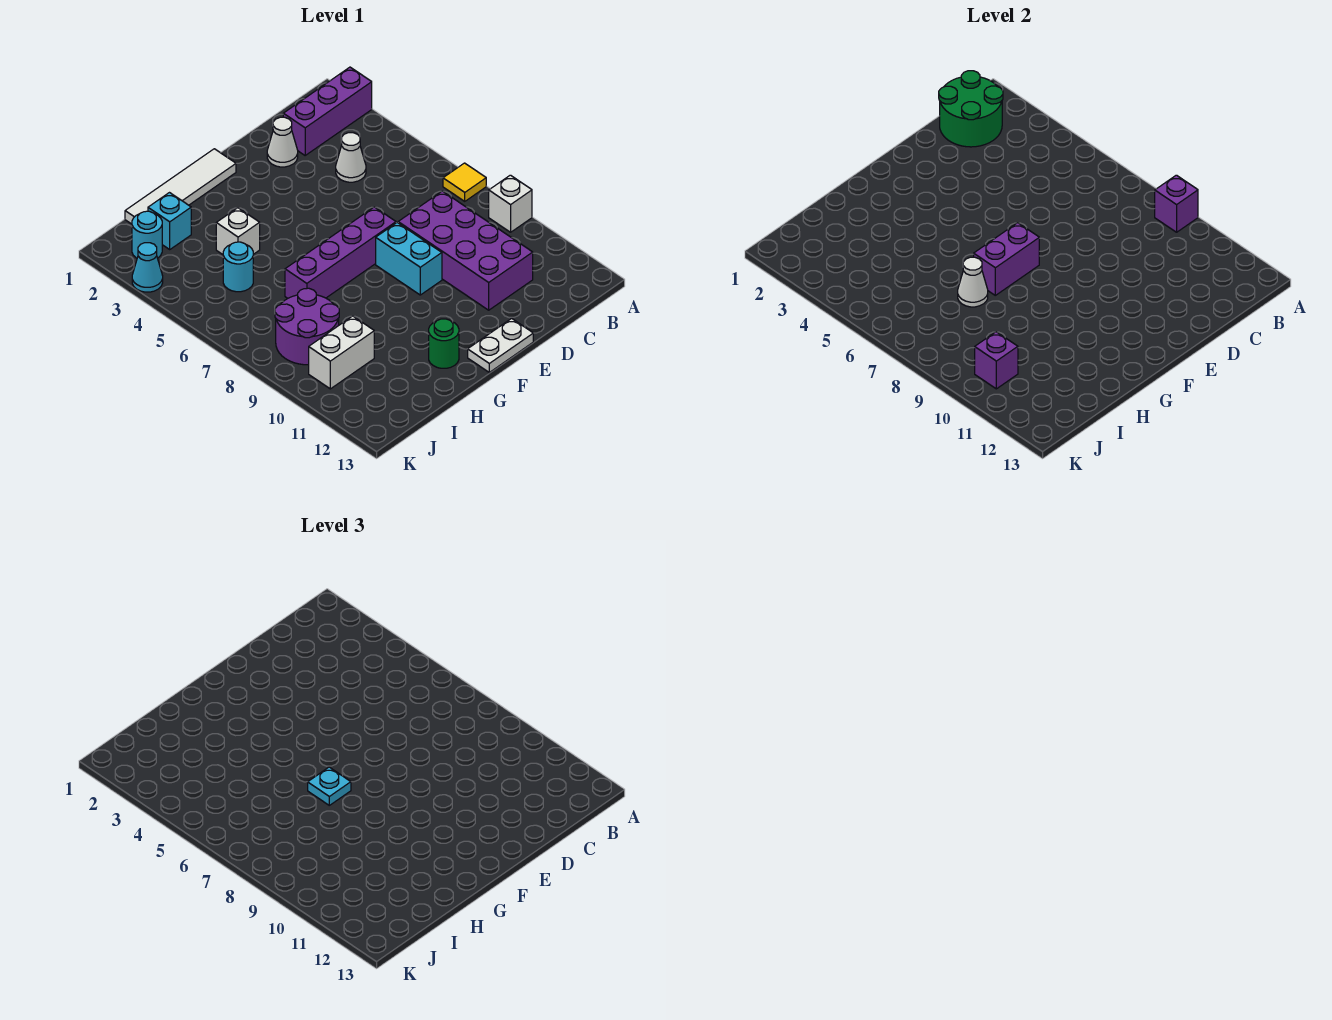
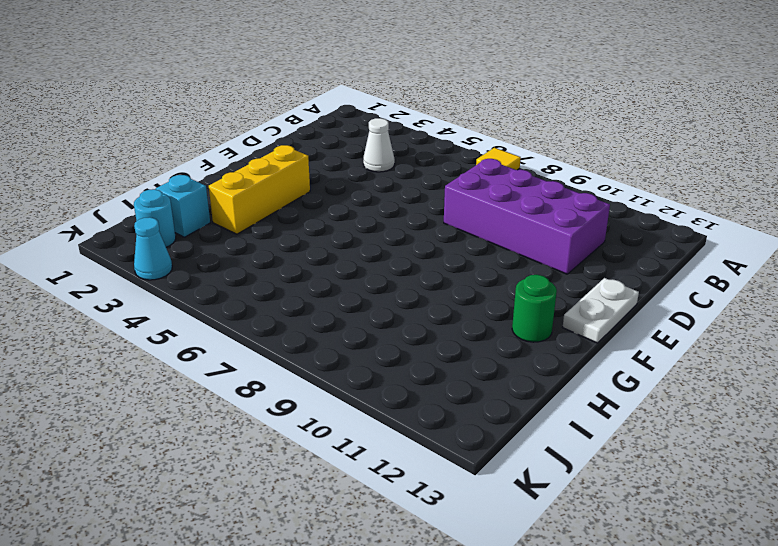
yellow brick F3:H3 level 1 -> none
none -> purple brick A2:C2 level 1
none -> white brick A9 level 1
none -> white cone D2 level 1

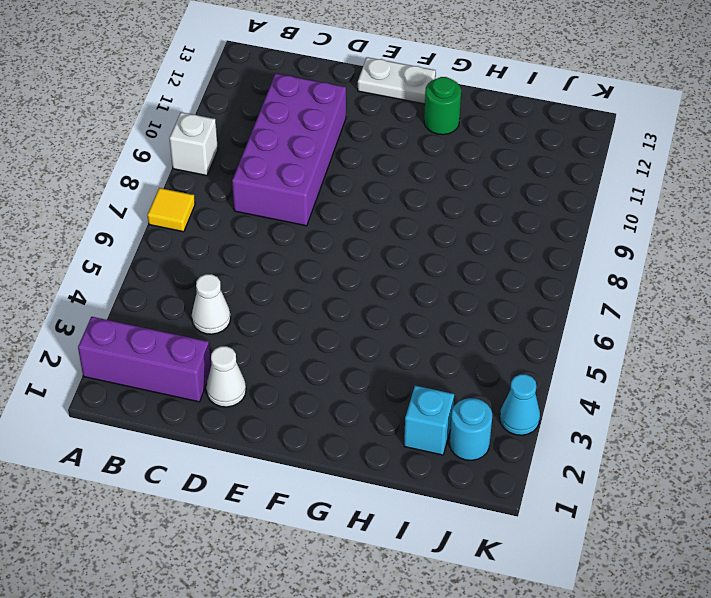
none -> purple brick E7:H7 level 1
none -> cyan brick E8:E9 level 1
none -> white tile F1:I1 level 1

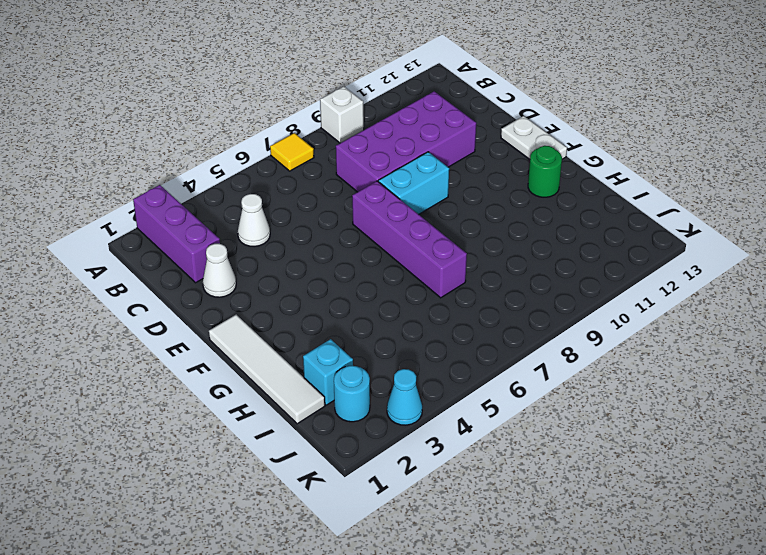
none -> white brick H4 level 1
none -> cyan round brick I5 level 1
none -> purple round brick I8:J9 level 1

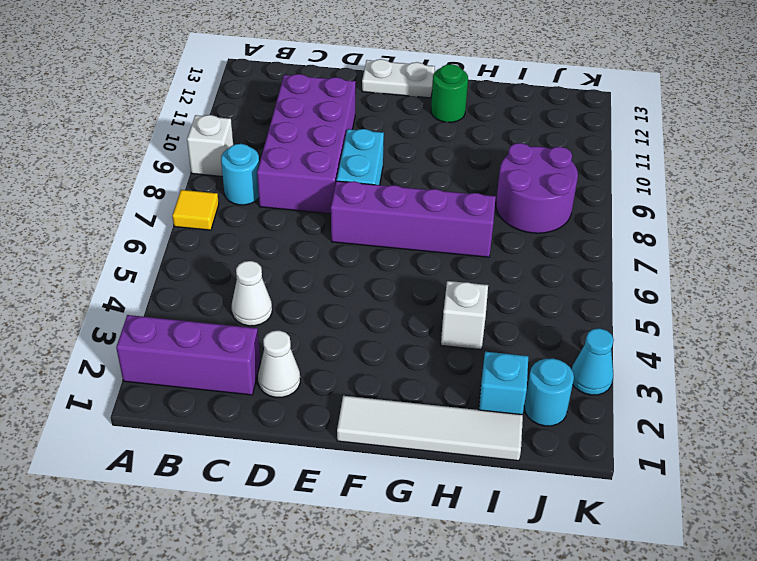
cyan round brick B8 level 1 -> cyan round brick I5 level 1
none -> white brick I10:J10 level 1
none -> purple brick A9 level 2
none -> green round brick B1:C2 level 2

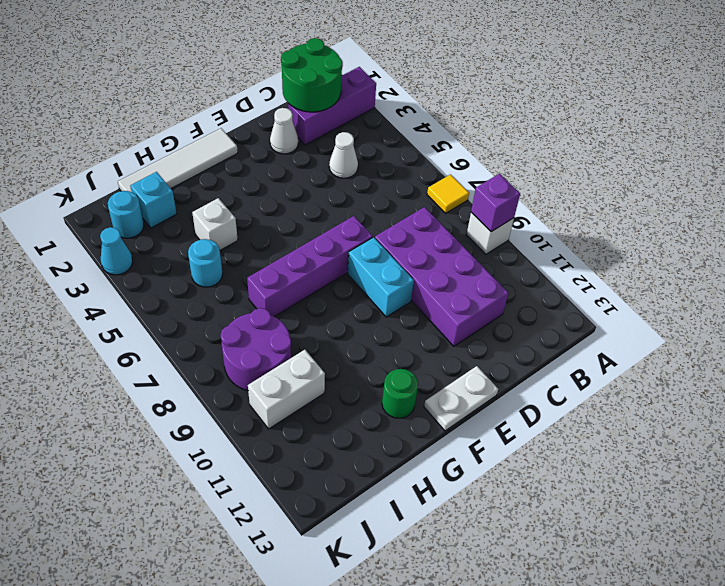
none -> purple brick F7:G7 level 2
none -> white cone H7 level 2
none -> purple brick J10 level 2

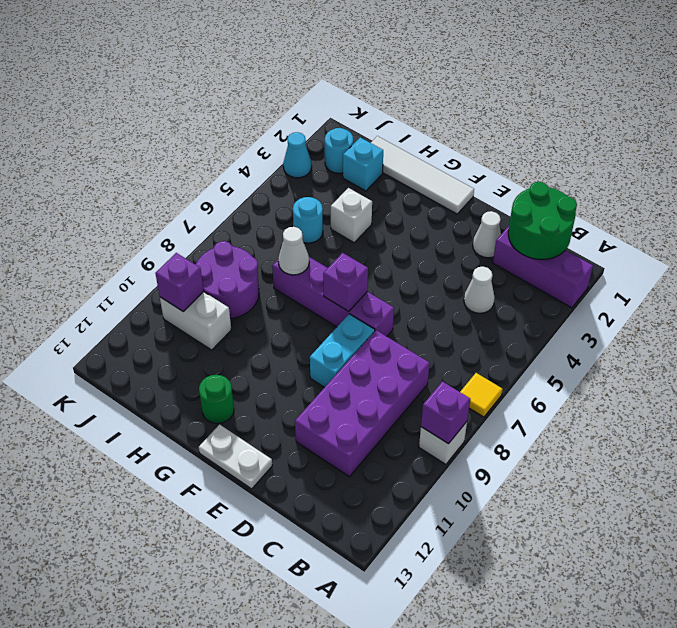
purple brick F7 level 2 -> purple brick F7:G7 level 2
none -> cyan plate G7 level 3

